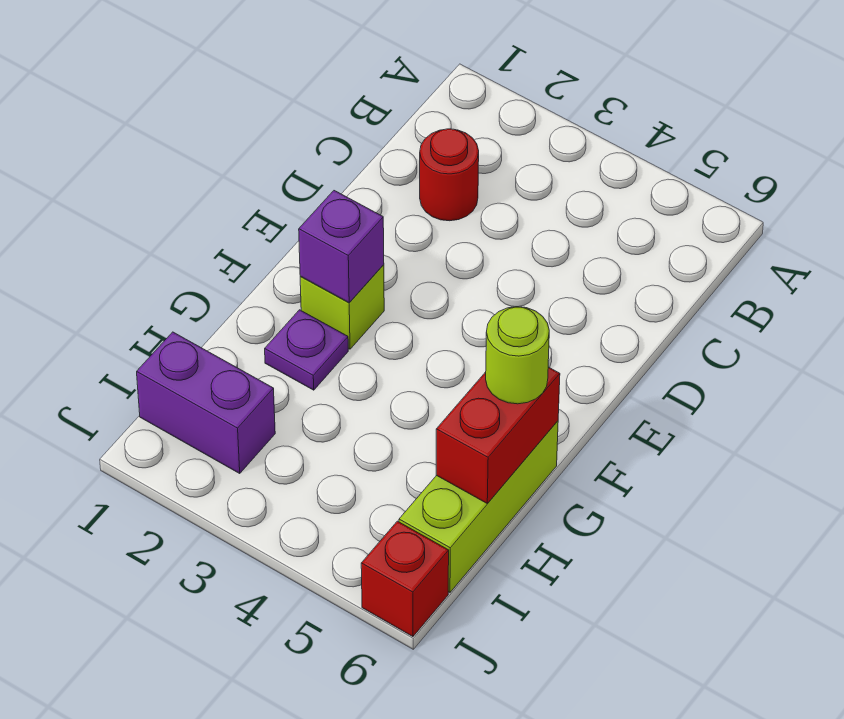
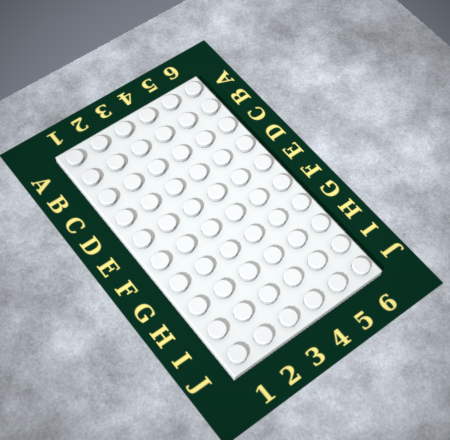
none -> red round brick C2 level 1
none -> lime brick F2 level 1

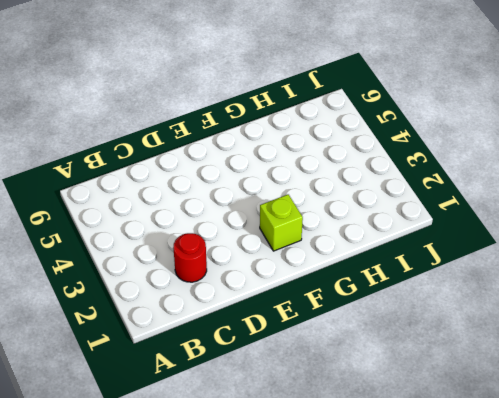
none -> purple plate G2 level 1
none -> lime brick G6:I6 level 1

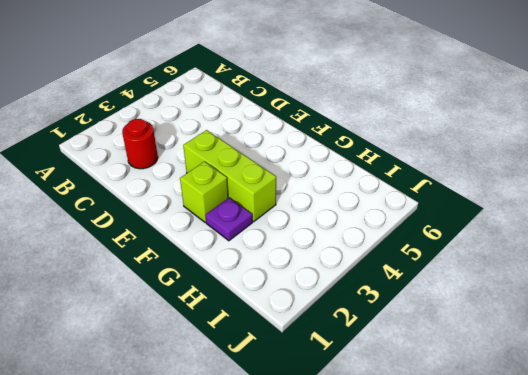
lime brick E3:G3 level 1 -> lime brick G6:I6 level 1
none -> purple brick I1:I2 level 1
none -> red brick J6 level 1

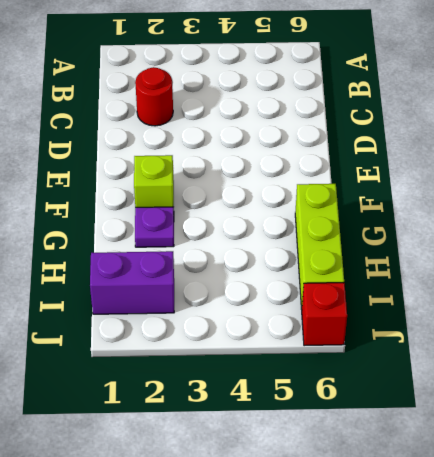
none -> purple brick F2 level 2
none -> red brick G6:H6 level 2

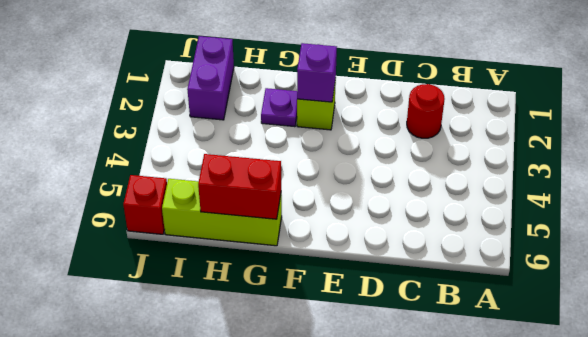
none -> lime round brick G6 level 3

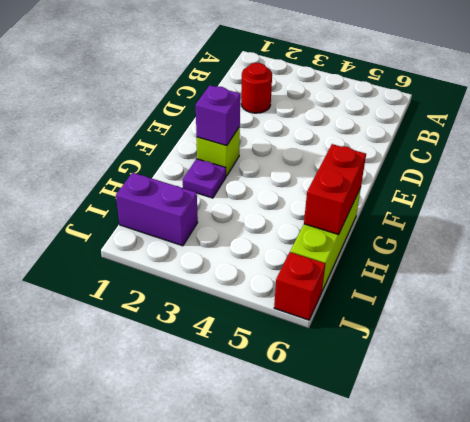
none -> lime round brick G6 level 3

